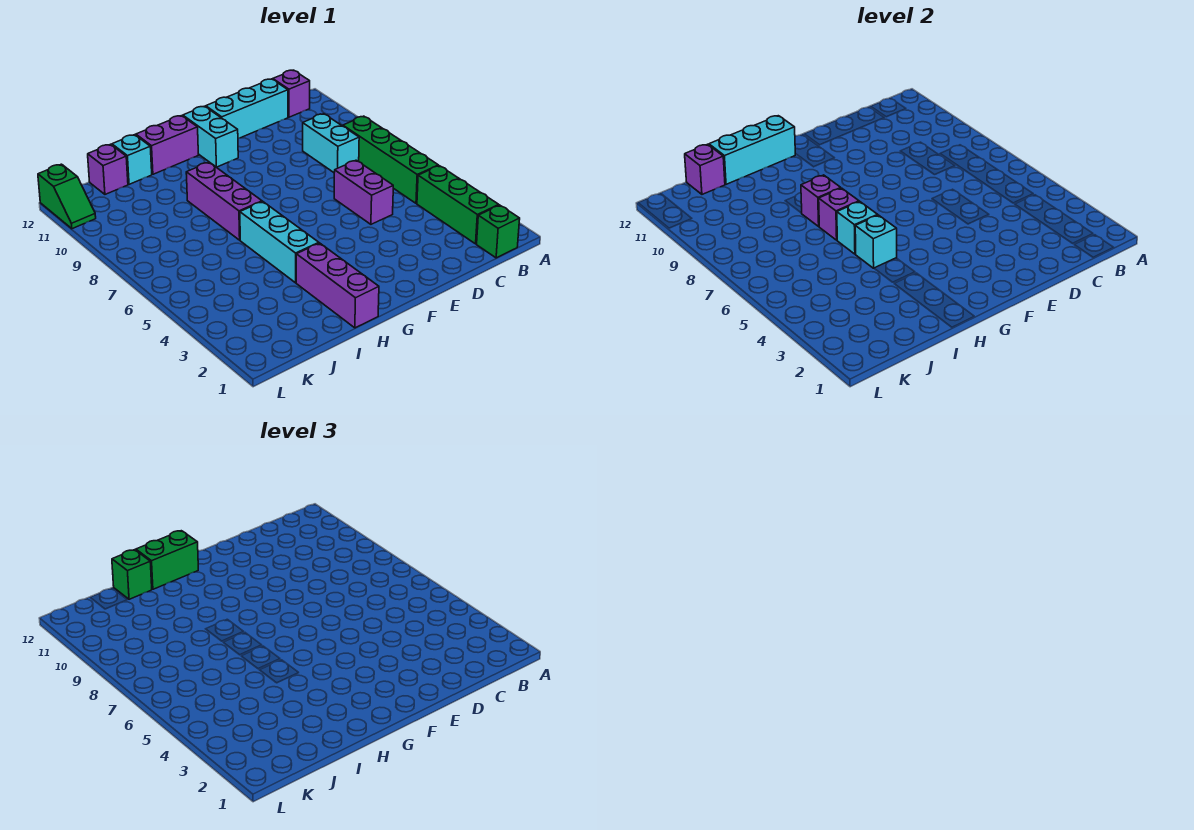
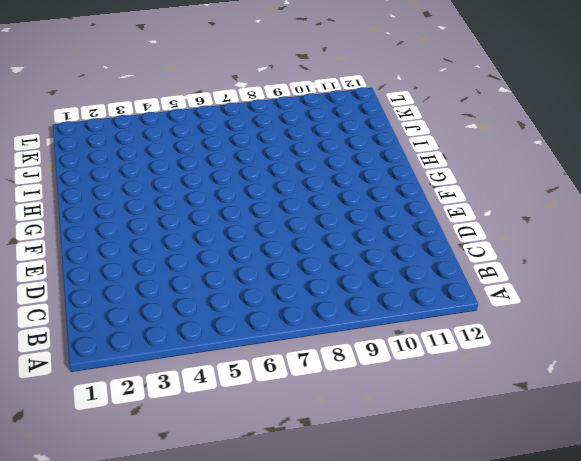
none -> green brick B1 level 1
none -> green brick B2:B4 level 1
none -> green brick B5:B8 level 1

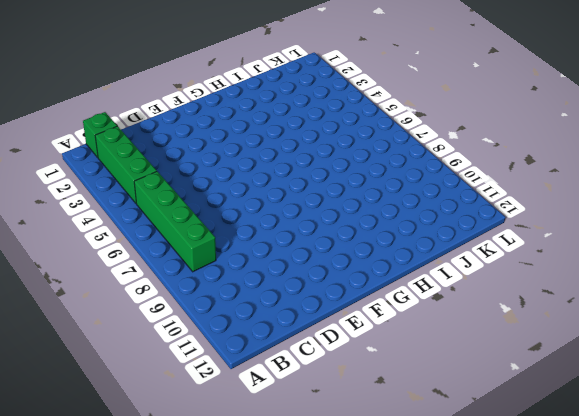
none -> purple brick B12 level 1
none -> cyan brick C8:C9 level 1
none -> cyan brick C12:E12 level 1

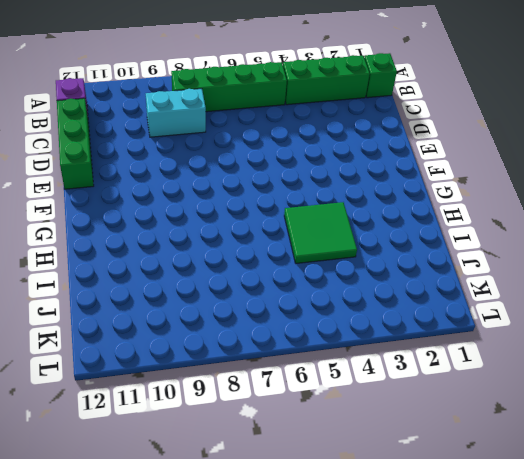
green brick C12:E12 level 1 -> cyan brick C12:E12 level 1
green tile H4:I5 level 1 -> cyan brick H4:H6 level 1
none -> purple brick D5:D6 level 1
none -> cyan brick F11:F12 level 1
none -> purple brick G12:H12 level 1

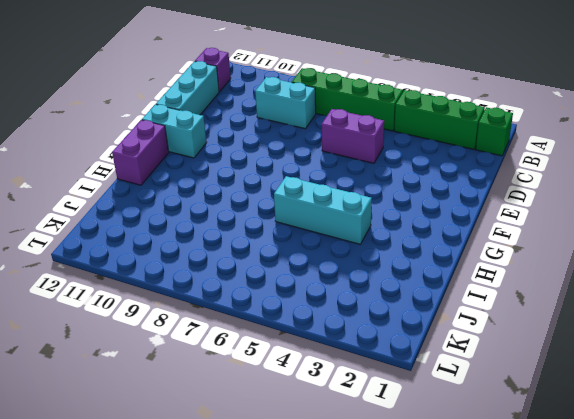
none -> purple brick H1:H3 level 1
none -> purple brick H7:H9 level 1
none -> cyan brick I12 level 1

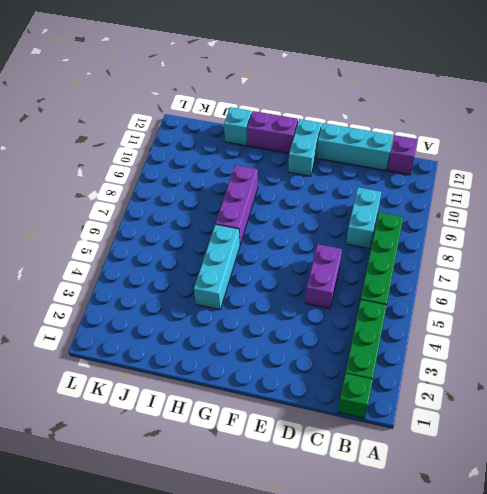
none -> purple brick H1:H3 level 1
none -> purple brick J12 level 1
none -> green slope L11:L12 level 1 top 12

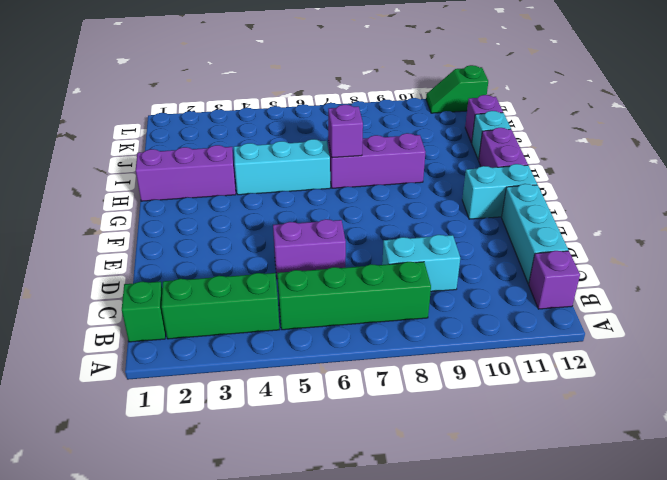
none -> cyan brick G12:I12 level 2
none -> cyan brick H5 level 2
none -> cyan brick H6 level 2

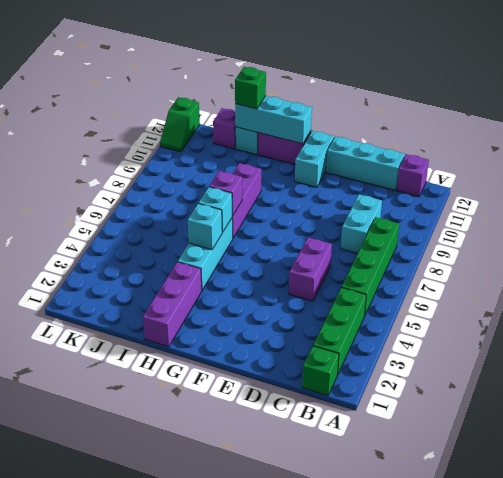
none -> purple brick H8 level 2
none -> purple brick J12 level 2
none -> green brick G12:H12 level 3

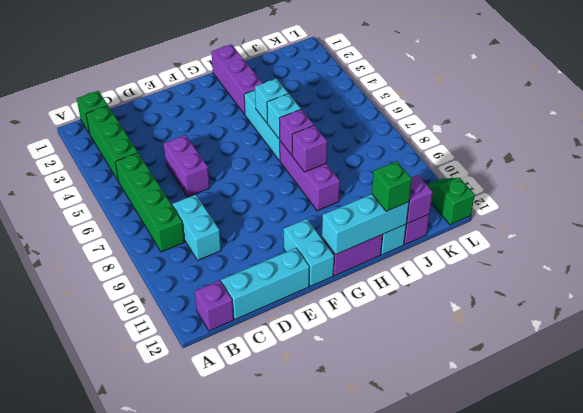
none -> green brick G12:H12 level 3

